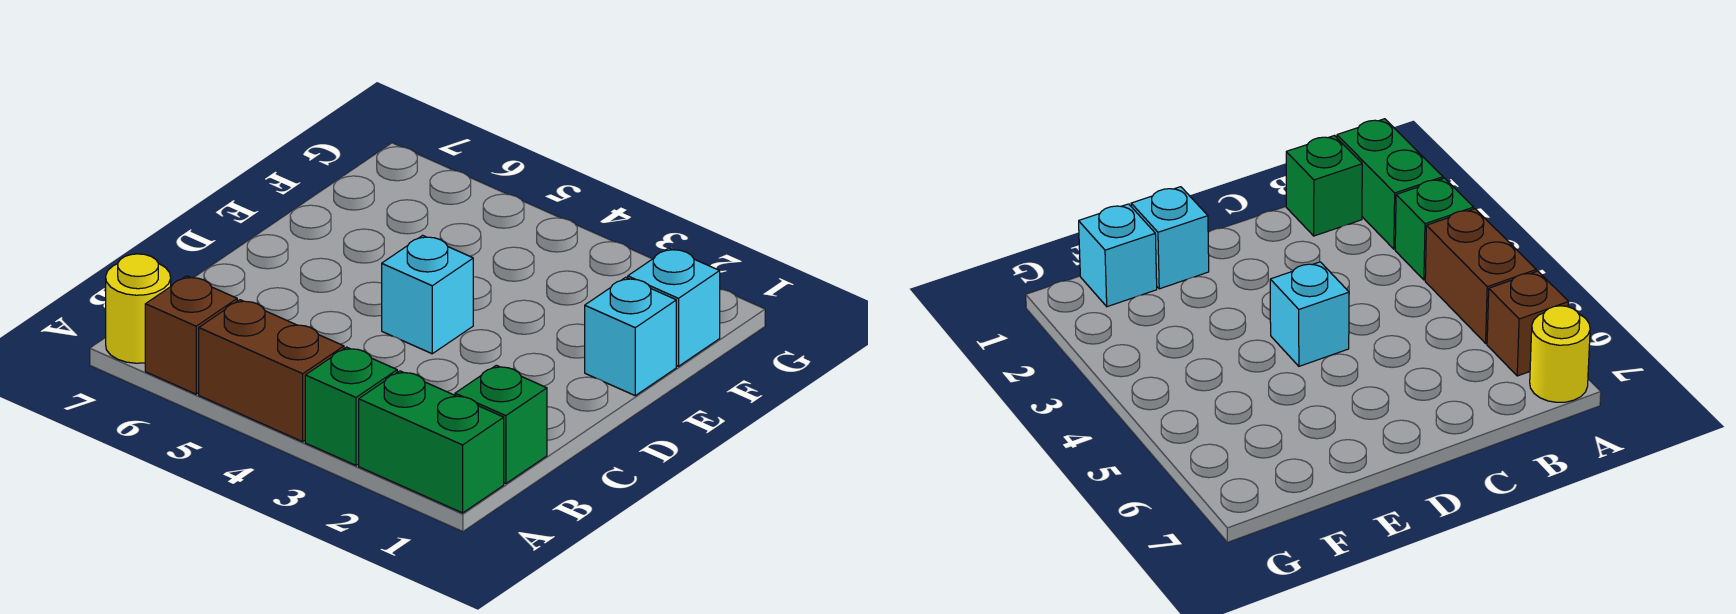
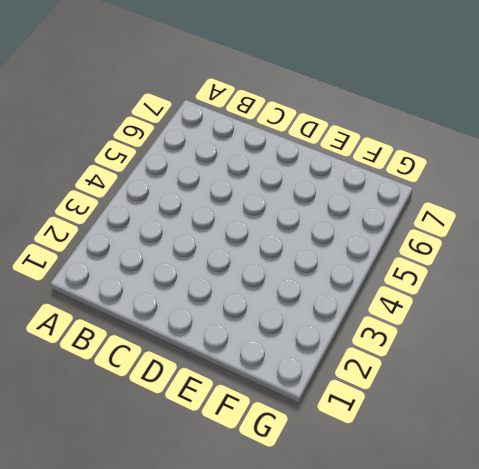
none -> green brick A1:A2 level 1
none -> green brick A3 level 1

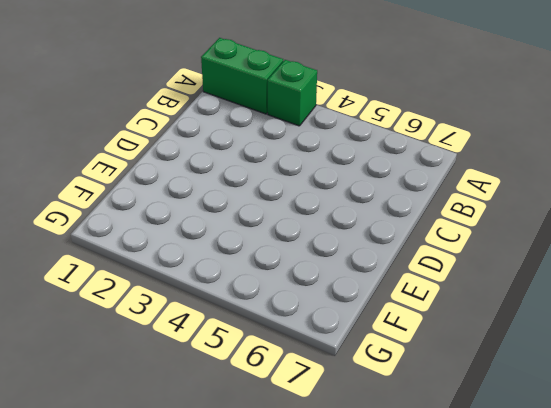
none -> brown brick A4:A5 level 1
none -> brown brick A6 level 1

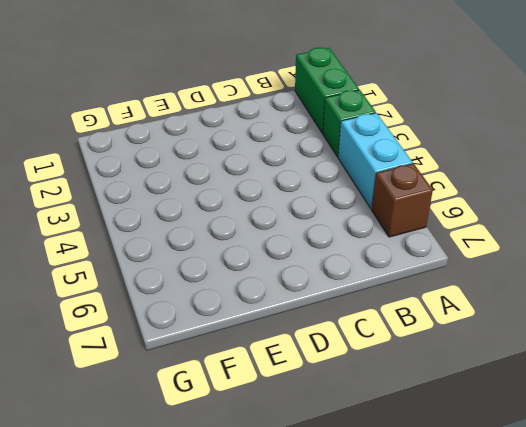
cyan brick A4:A5 level 1 -> brown brick A4:A5 level 1
none -> yellow round brick A7 level 1
none -> green brick B1 level 1

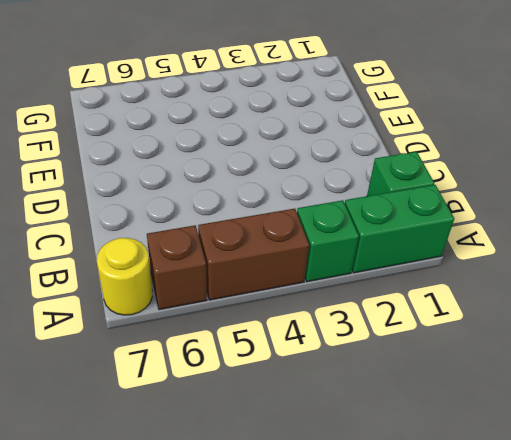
none -> cyan brick D4 level 1
none -> cyan brick E1 level 1

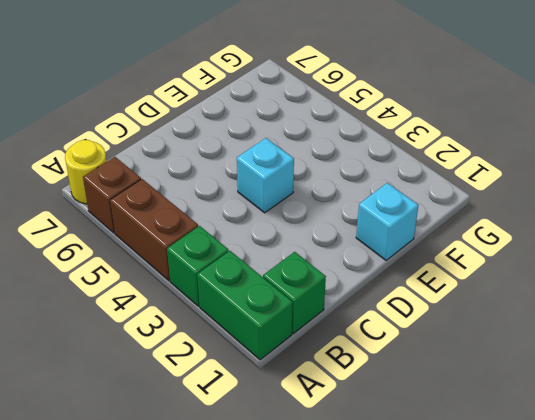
none -> cyan brick F1 level 1

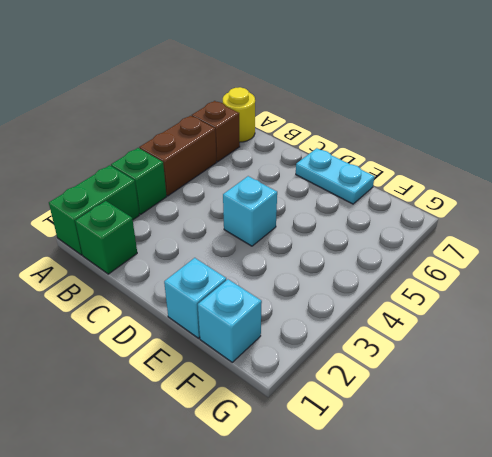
cyan plate D7:E7 level 1 -> none

